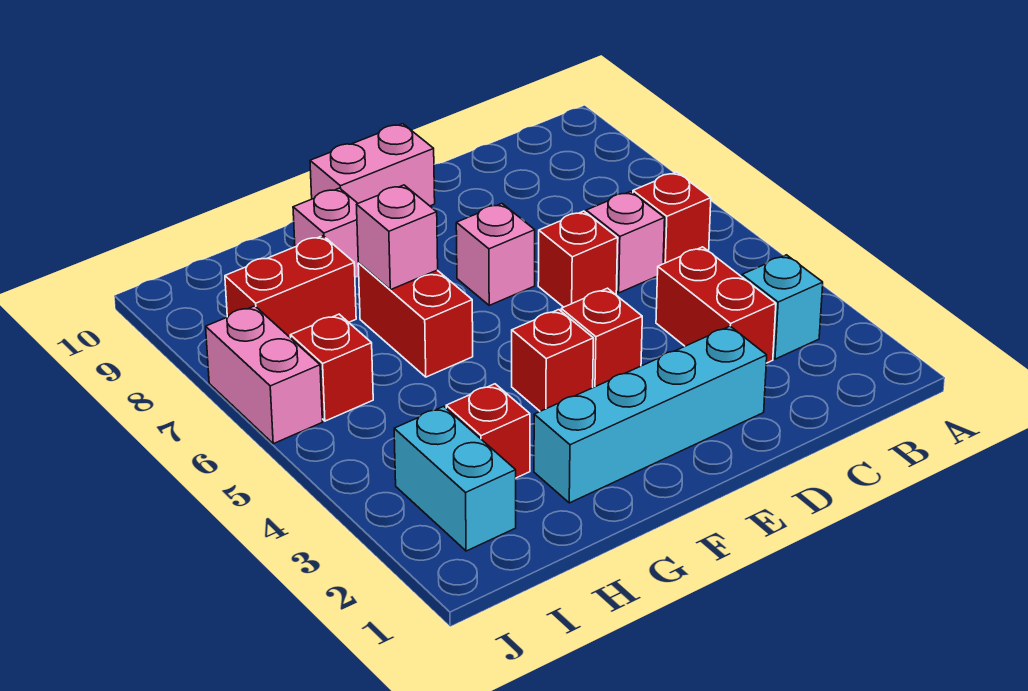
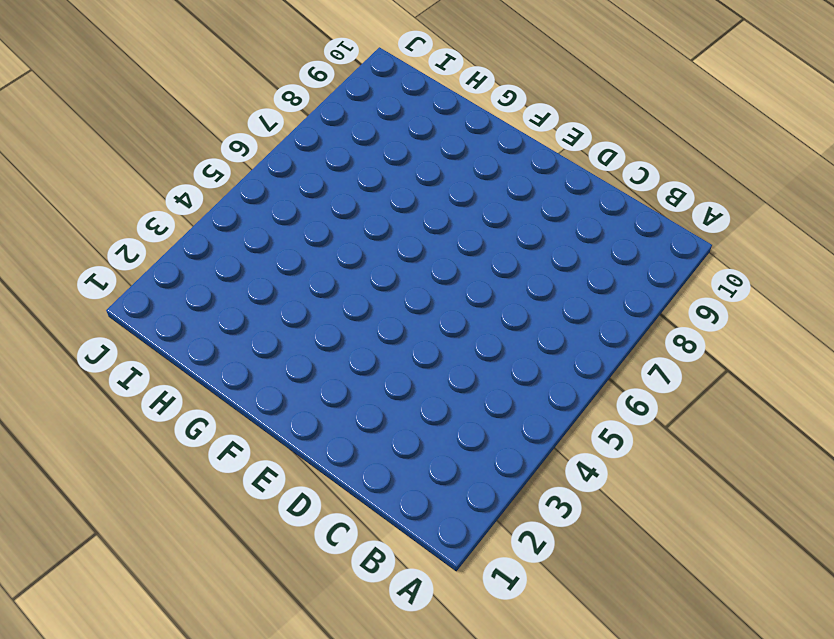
none -> cyan brick B3 level 1
none -> red brick B6 level 1
none -> red brick C3:C4 level 1

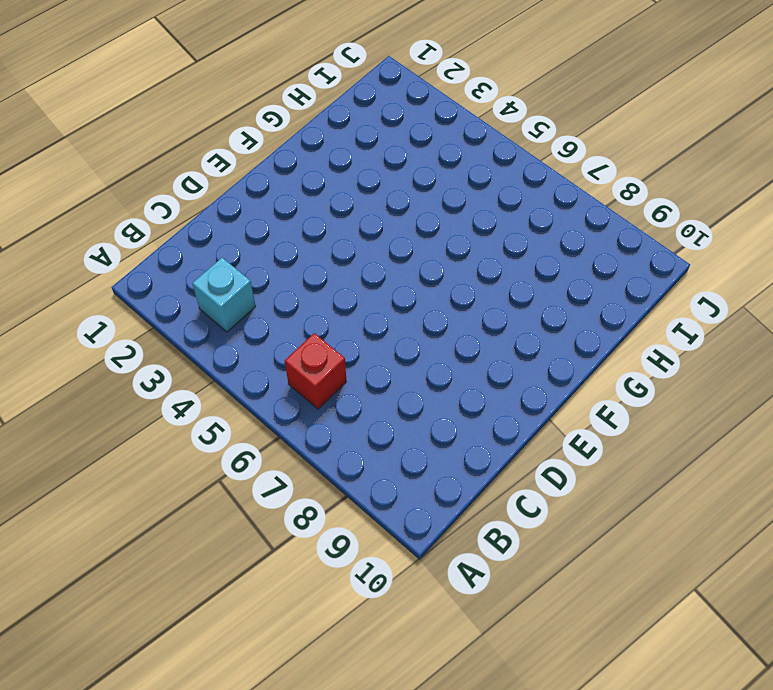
none -> red brick C3:C4 level 1
none -> pink brick C6 level 1
none -> cyan brick D2:G2 level 1

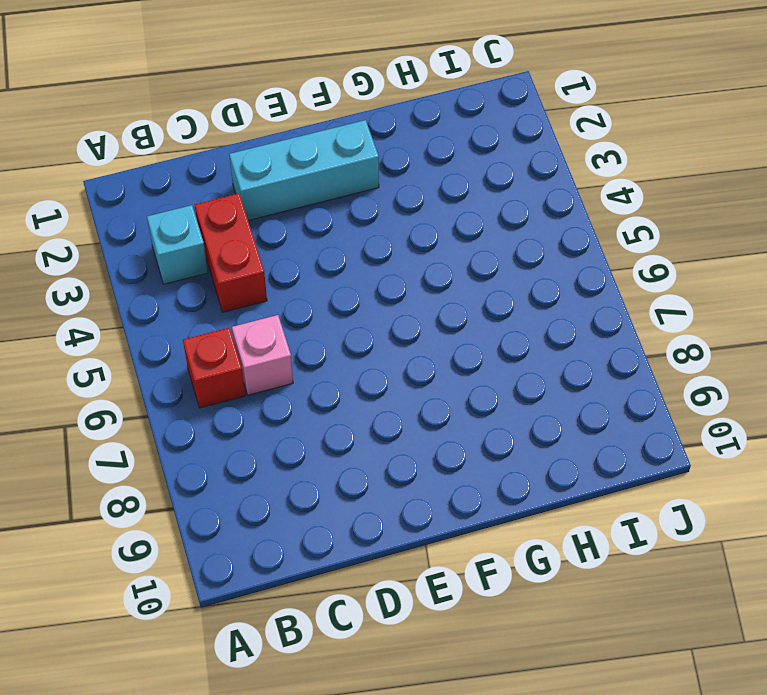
cyan brick D2:F2 level 1 -> cyan brick D2:G2 level 1
none -> red brick D6 level 1
none -> red brick E4 level 1
none -> pink brick E7 level 1

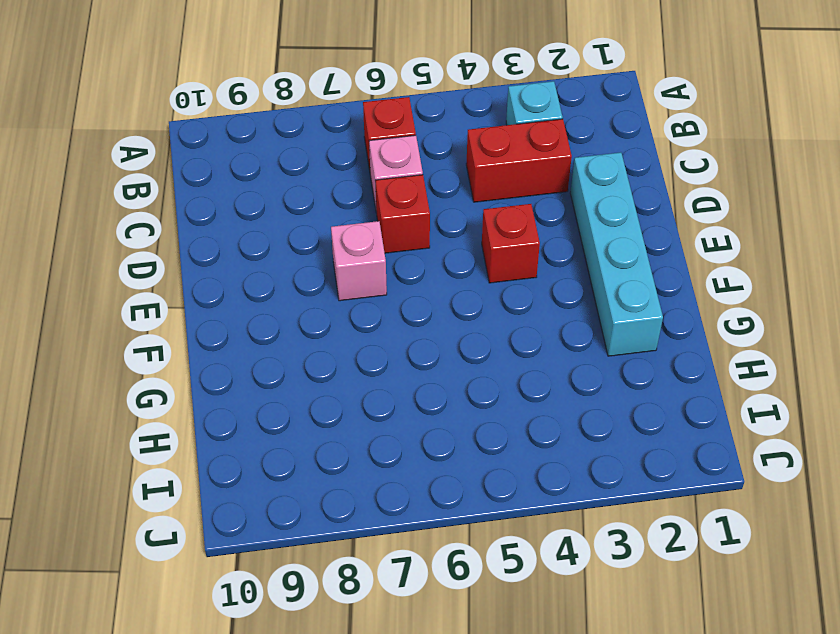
none -> pink brick E10:F10 level 1
none -> red brick F4 level 1
none -> red brick G6:G7 level 1

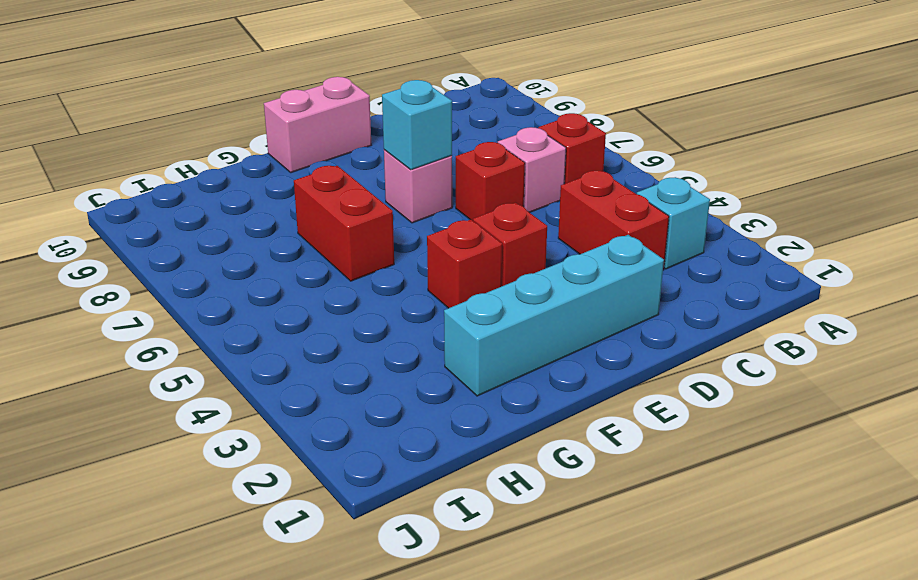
cyan brick E7 level 2 -> none
none -> pink brick G9 level 1
none -> red brick H3 level 1
none -> red brick H8:I8 level 1

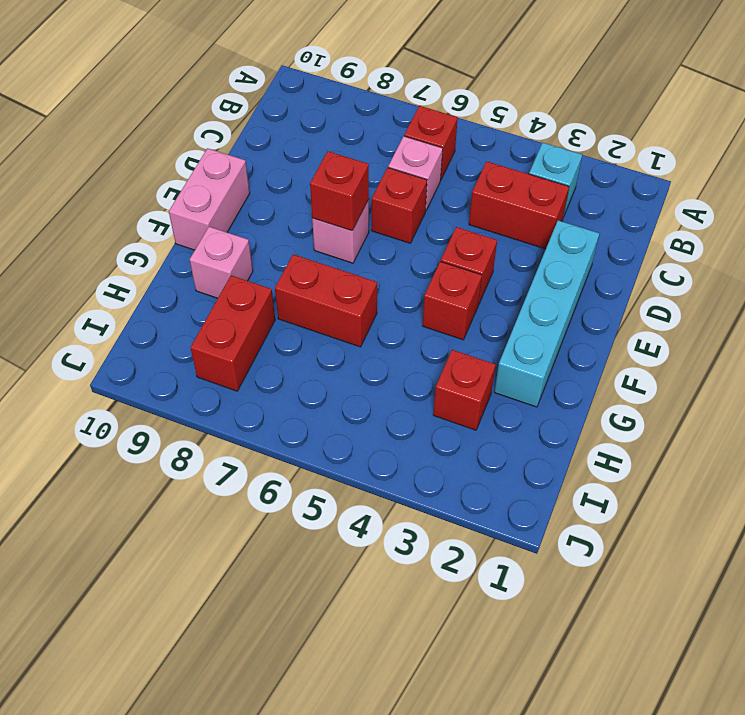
red brick E7 level 2 -> red brick I6 level 1
none -> cyan brick I2:I3 level 1
none -> pink brick J6:J7 level 1
none -> pink brick G7 level 2

